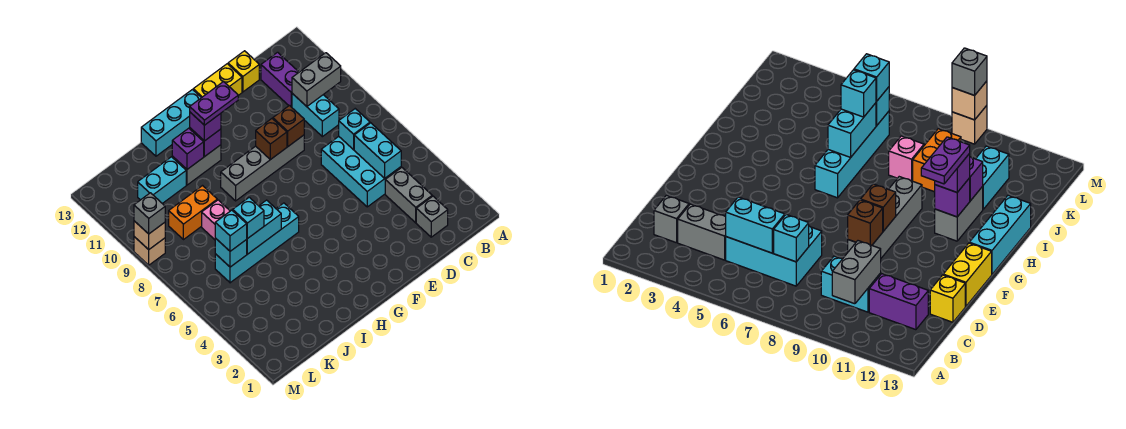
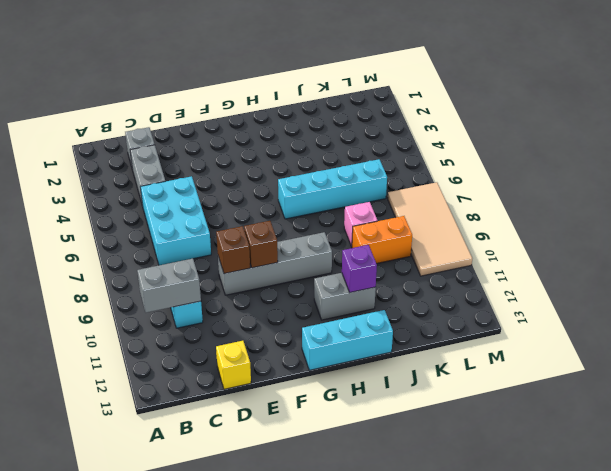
tan tile L7:M10 level 1 -> tan brick M9 level 1
none -> purple brick C11:C12 level 1
none -> yellow brick E13:F13 level 1
none -> cyan brick J11:K11 level 1
none -> cyan brick C5:C6 level 2

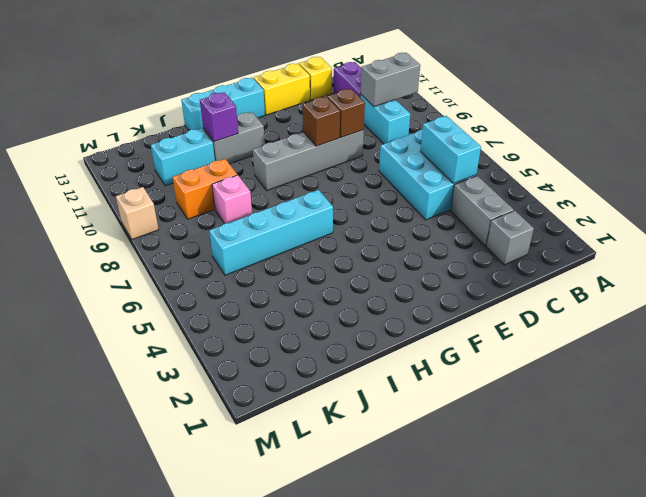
none -> cyan brick C7 level 2
none -> purple brick H11 level 2
none -> cyan brick I6:J6 level 2
none -> cyan brick K6 level 2

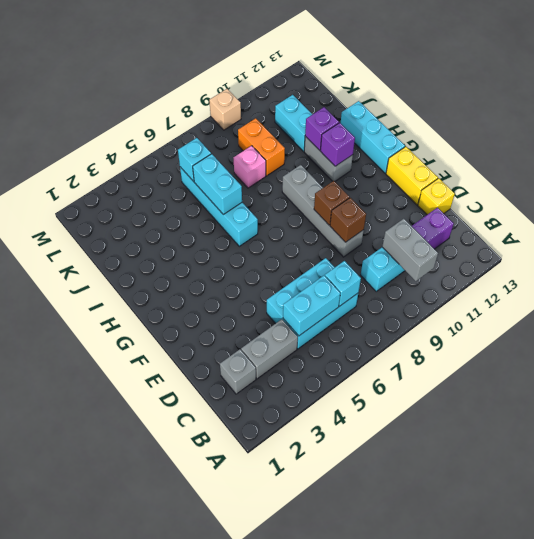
none -> tan brick M9 level 2
none -> purple brick H11 level 3
none -> cyan brick J6 level 3
none -> cyan brick K6 level 3

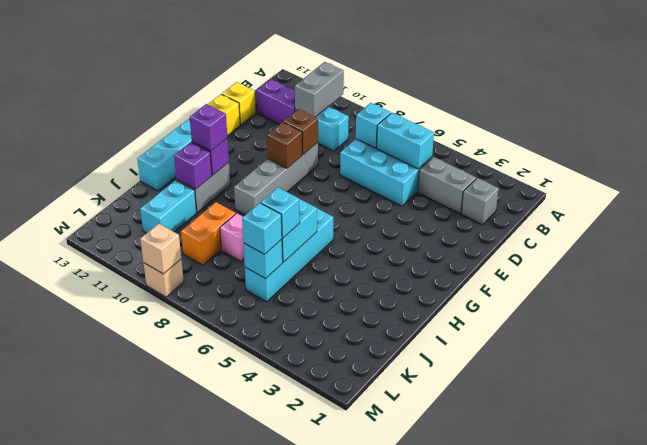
none -> grey brick M9 level 3
none -> purple plate G11:H11 level 4

